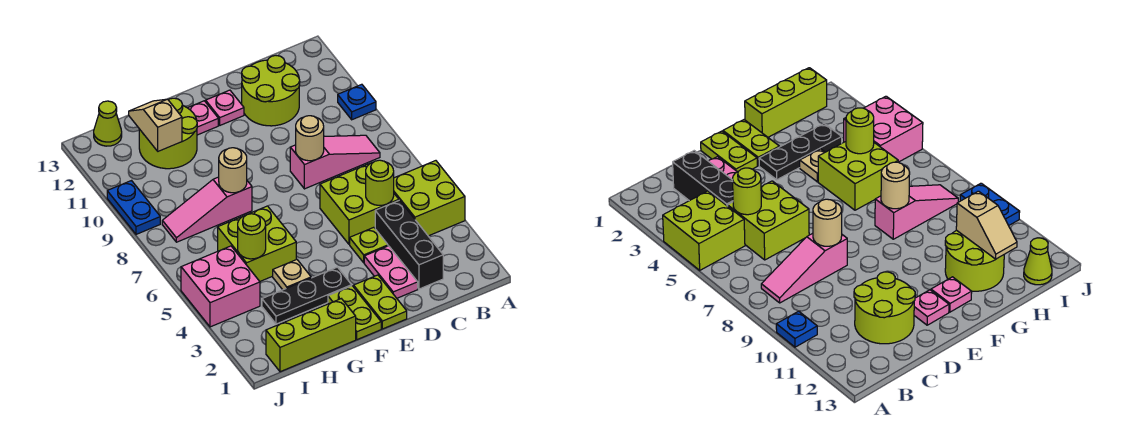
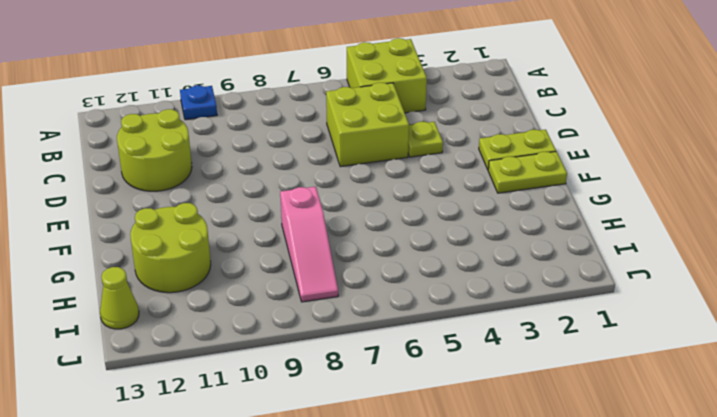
none -> pink slope B8:D8 level 1 top D
none -> black brick C2:C4 level 1
none -> pink plate D2:D3 level 1

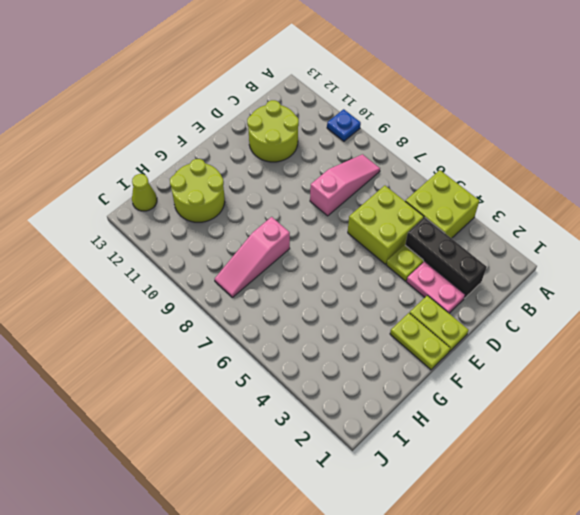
none -> pink plate E12 level 1
none -> black plate F3:H3 level 1
none -> pink plate F12 level 1

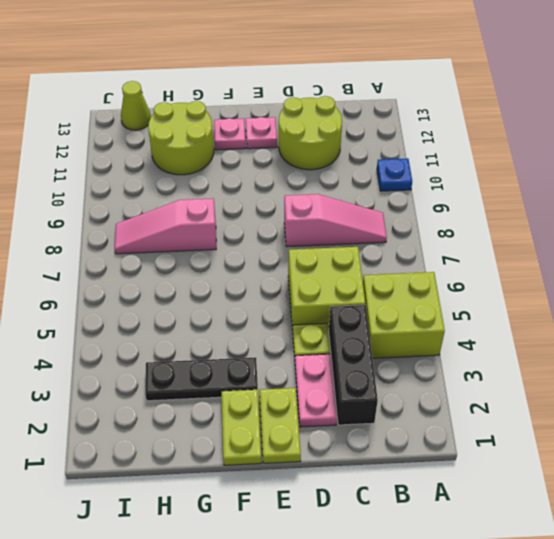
none -> lime brick G1:I1 level 1
none -> tan plate G4 level 1
none -> lime brick G5:H6 level 1

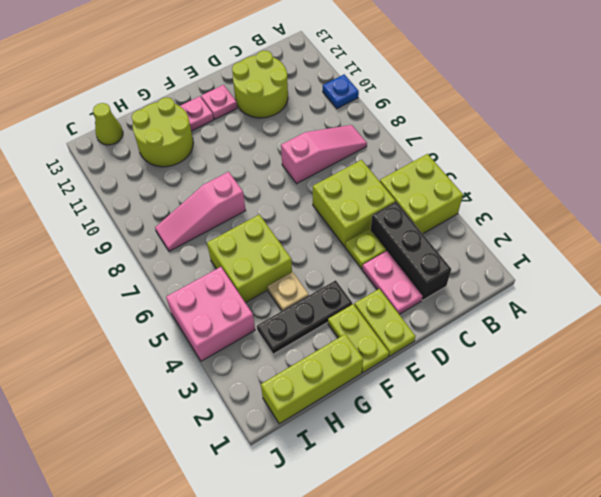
none -> blue plate J9:J10 level 1
none -> lime round brick C5 level 2
none -> tan round brick D8 level 2

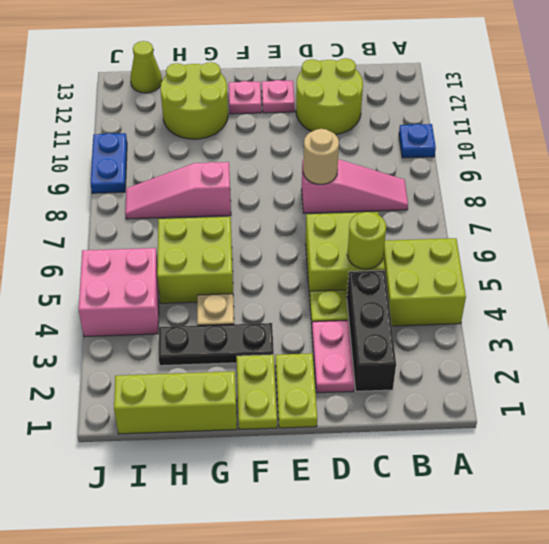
none -> tan round brick G8 level 2
none -> lime round brick H5 level 2
none -> tan slope H11:H12 level 2 top 11

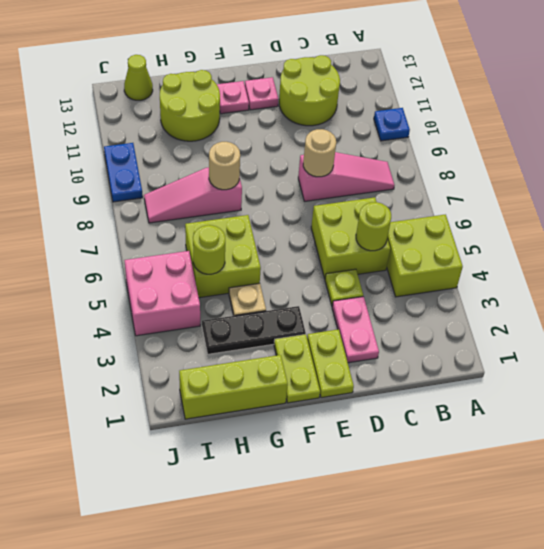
none -> black brick C2:C4 level 1
none -> tan slope H11:H12 level 2 top 11

